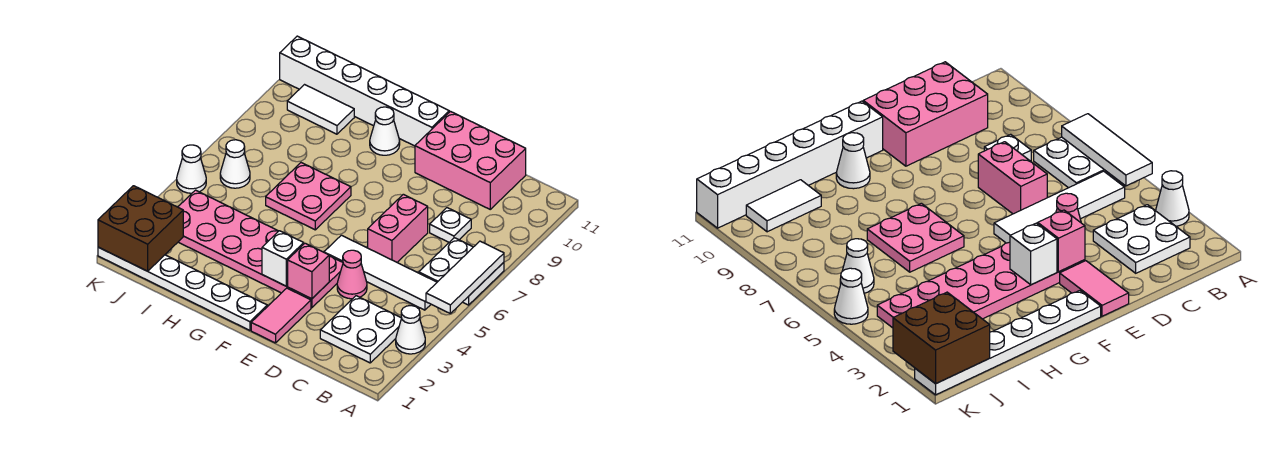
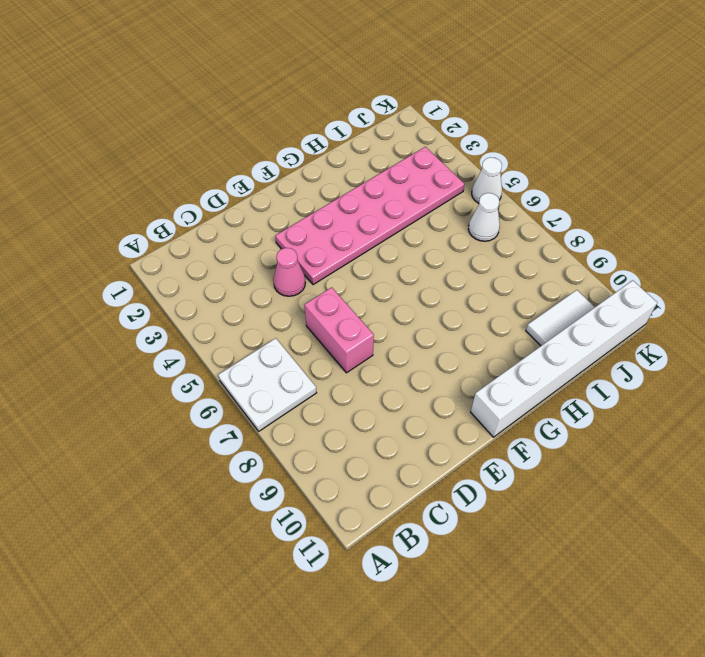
none -> white cone A3 level 1
none -> white plate B2:C3 level 1
none -> white tile B5:E5 level 1

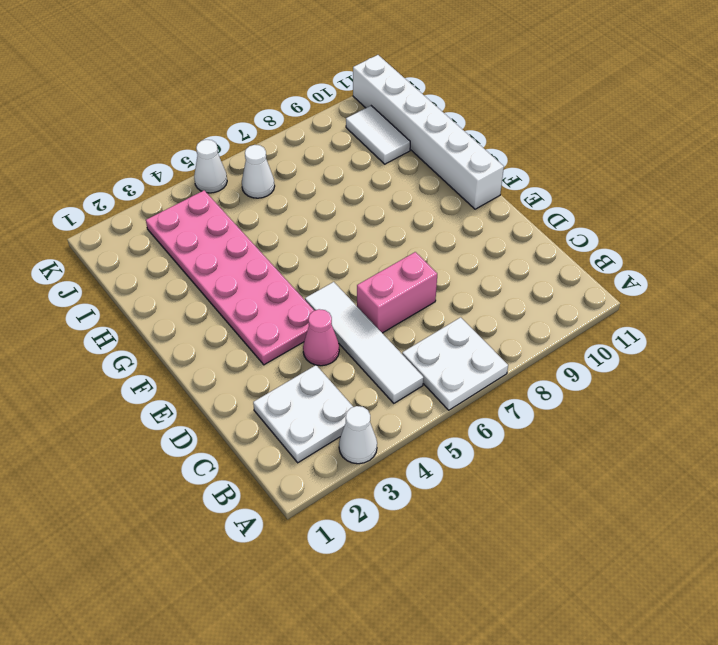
none -> white plate C8 level 1
none -> pink brick C10:E11 level 1
none -> pink tile E1:E2 level 1

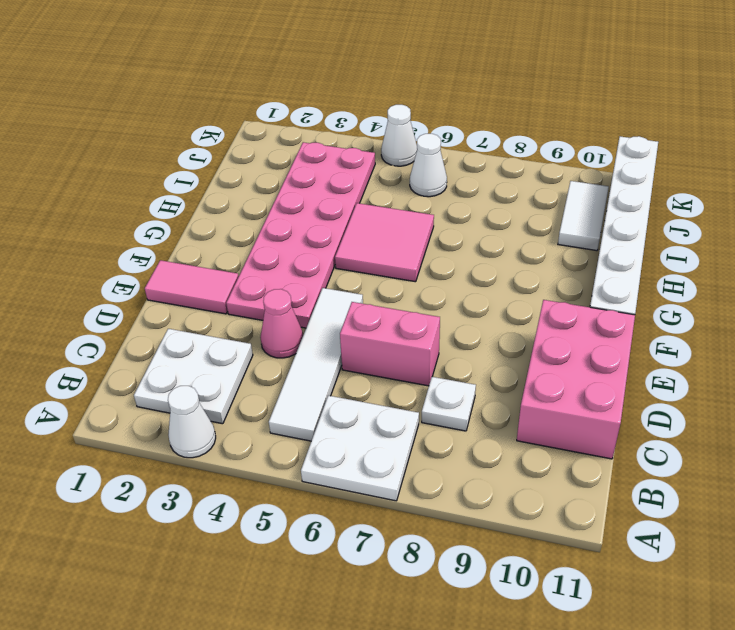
pink tile G5:H6 level 1 -> pink plate G6:H7 level 1
none -> white plate F1:K1 level 1
none -> white cone G10 level 1
none -> white tile A5:A7 level 2

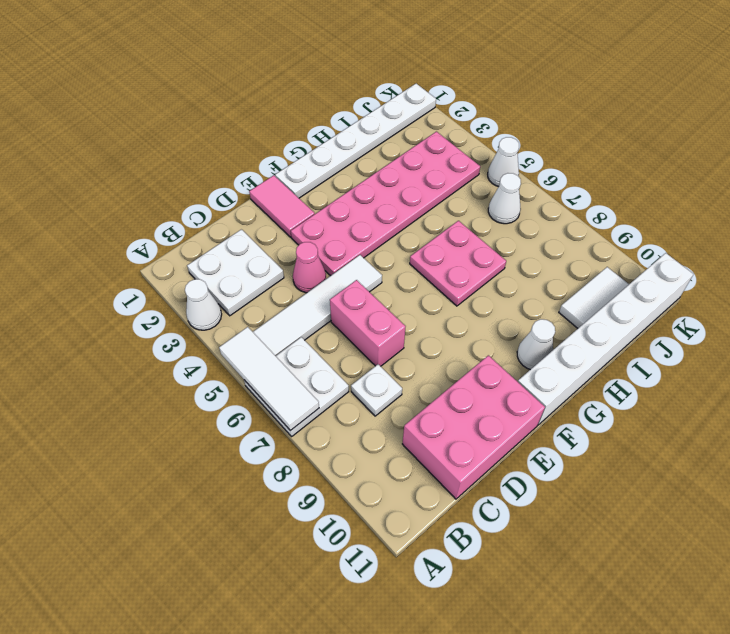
none -> pink brick E3 level 2
none -> white brick F3 level 2
none -> brown brick J1:K2 level 2

